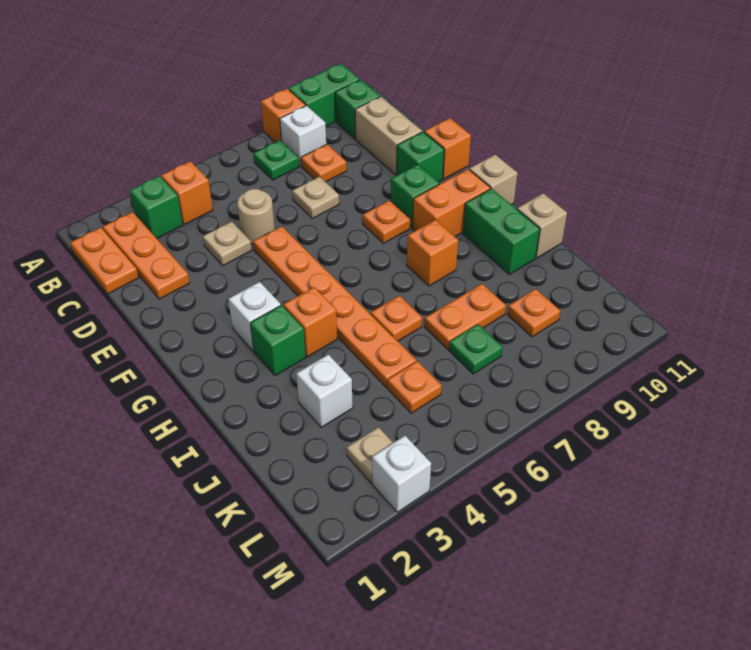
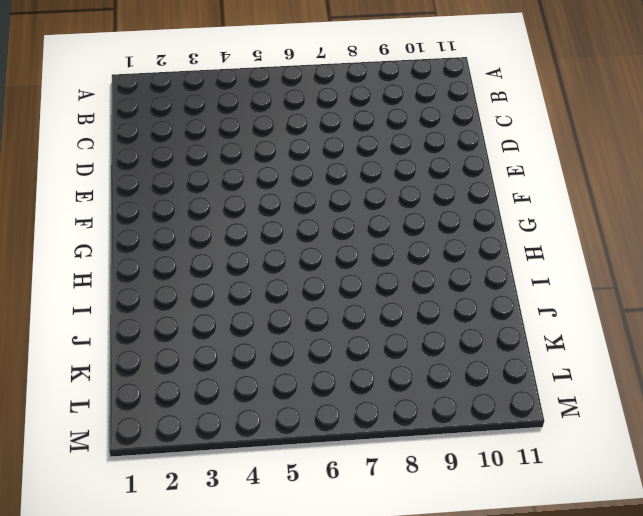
none -> orange brick A8 level 1
none -> green brick A9:A10 level 1
none -> orange plate B1:C1 level 1
none -> orange plate B2:D2 level 1

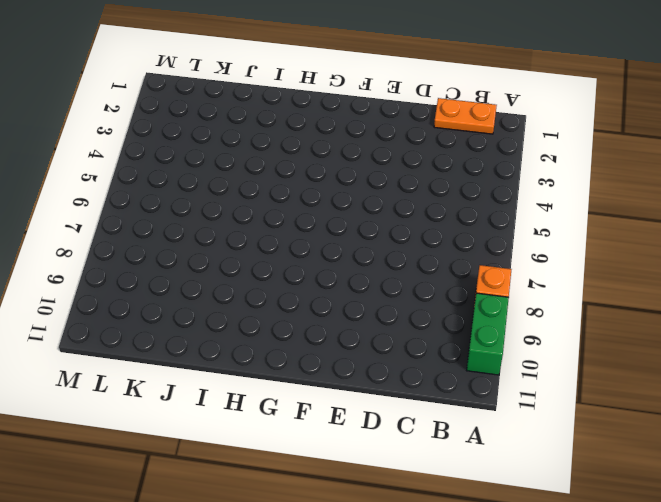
none -> orange plate B2:D2 level 1
none -> green brick B3 level 1
none -> orange brick B4 level 1
none -> green plate B7 level 1

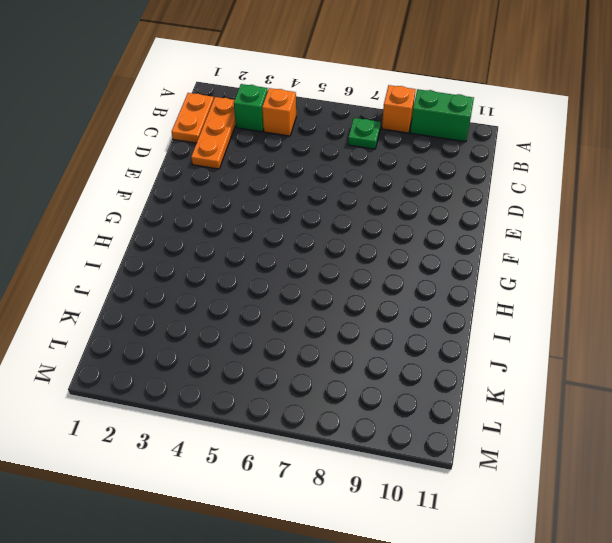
none -> white brick B8 level 1
none -> green brick B10 level 1
none -> orange plate C8 level 1
none -> tan brick C10:D10 level 1

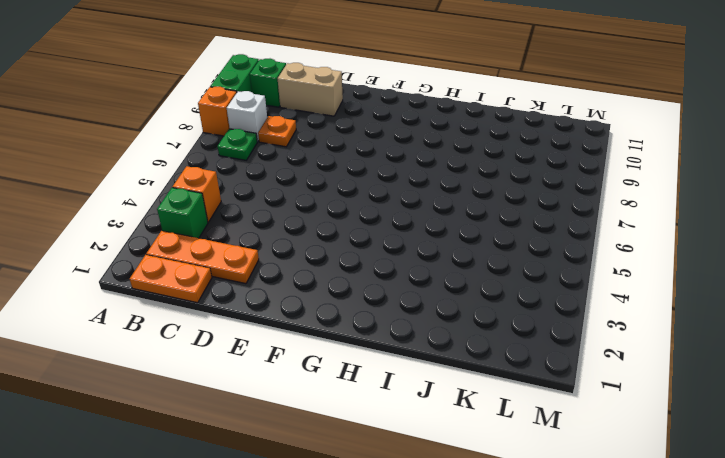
none -> tan plate D4 level 1
none -> tan round brick D5 level 1
none -> tan plate D7 level 1
none -> orange plate E5:J5 level 1

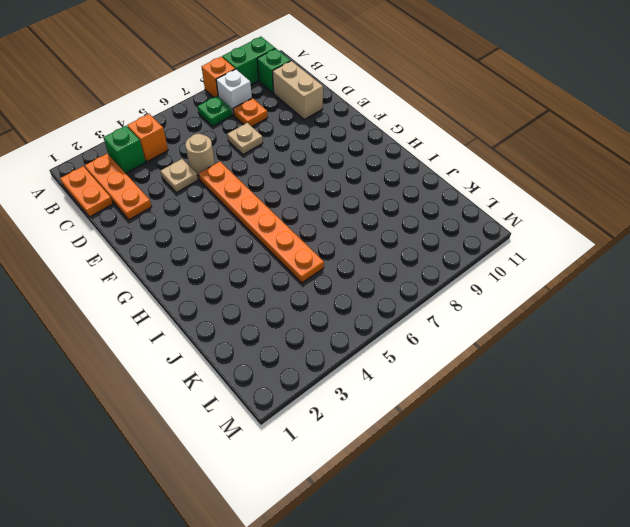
none -> green brick E10 level 1
none -> orange brick E11 level 1
none -> orange plate F8 level 1
none -> green brick F9 level 1

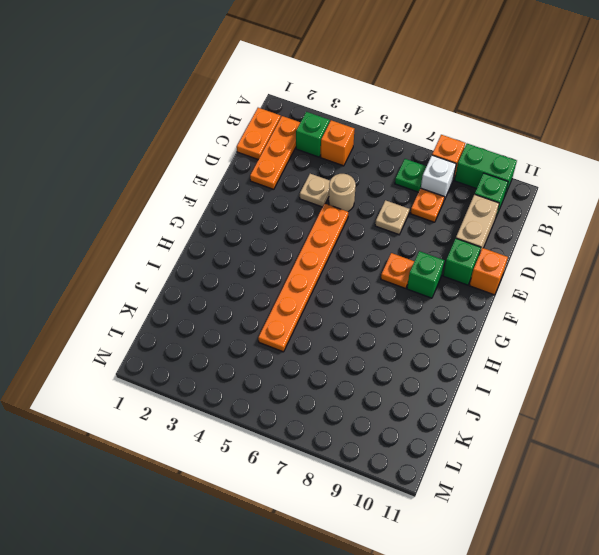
none -> white brick G3 level 1
none -> orange brick G9:G10 level 1
none -> tan brick G11 level 1
none -> green brick H3 level 1

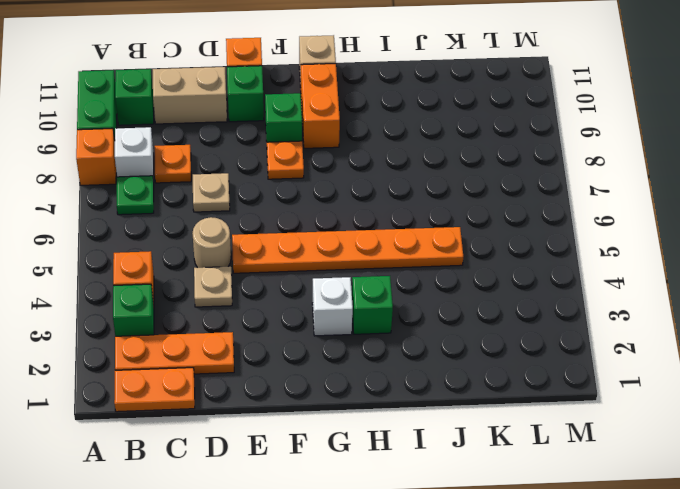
none -> orange brick H4 level 1
none -> orange brick H8 level 1
none -> green brick H10:I10 level 1
none -> orange plate I6 level 1

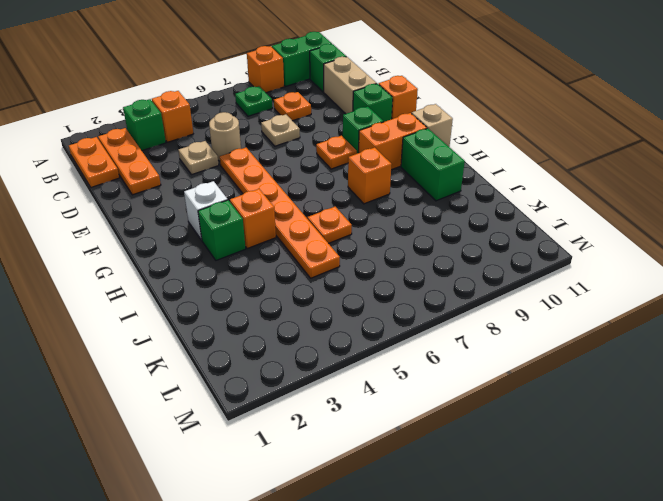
none -> white brick B8 level 1
none -> tan brick I11 level 1
none -> white brick J3 level 1
none -> orange plate J7:J8 level 1

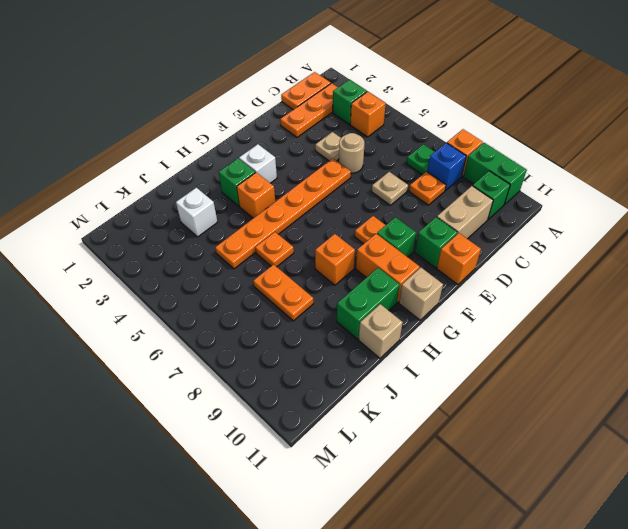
blue brick B8 level 1 -> white brick B8 level 1
none -> orange plate K5 level 1
none -> green plate K7 level 1
none -> orange plate K9 level 1
none -> tan plate L3 level 1

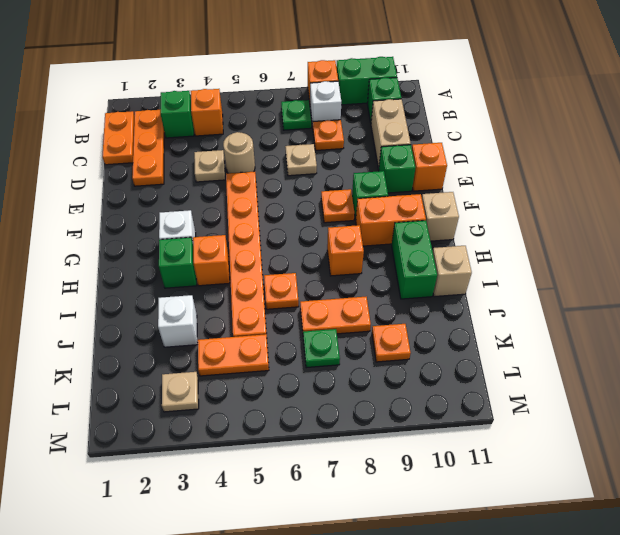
orange plate K4:K5 level 1 -> orange plate K5 level 1
none -> white brick M3 level 1

